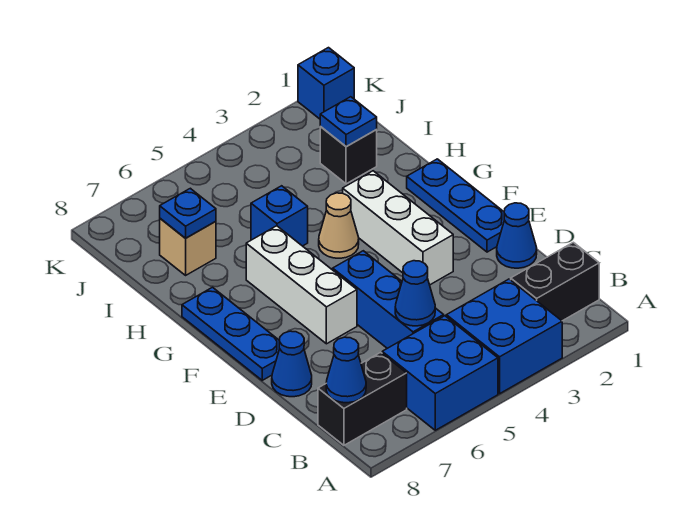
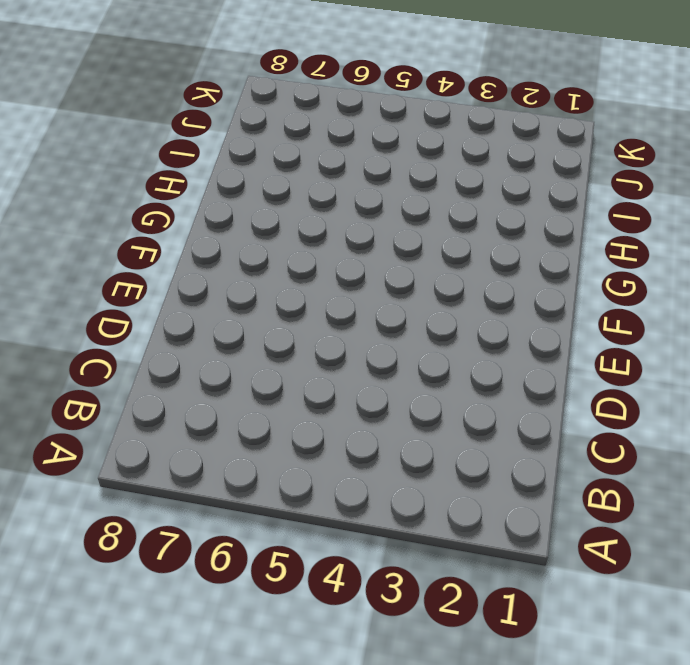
none -> blue brick A3:B4 level 1
none -> blue brick A5:B6 level 1
none -> black brick B1:B2 level 1

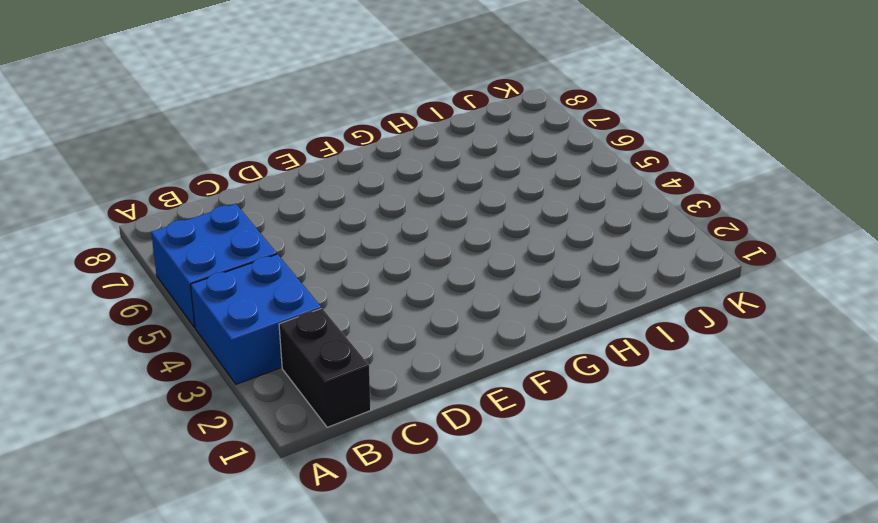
none -> black brick B7:B8 level 1
none -> blue brick C5:E5 level 1
none -> blue cone D1 level 1

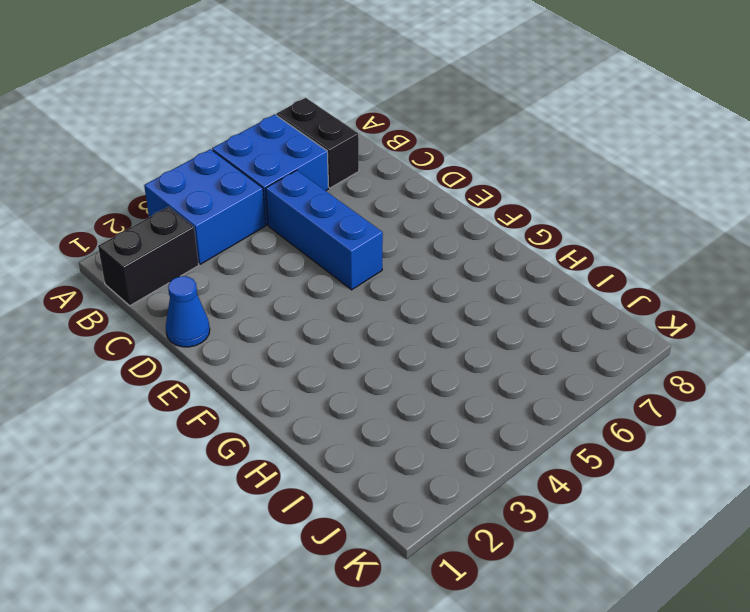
black brick A7:B7 level 1 -> black brick B7:B8 level 1
none -> blue cone D8 level 1
none -> blue plate E1:G1 level 1
none -> white brick E3:G3 level 1

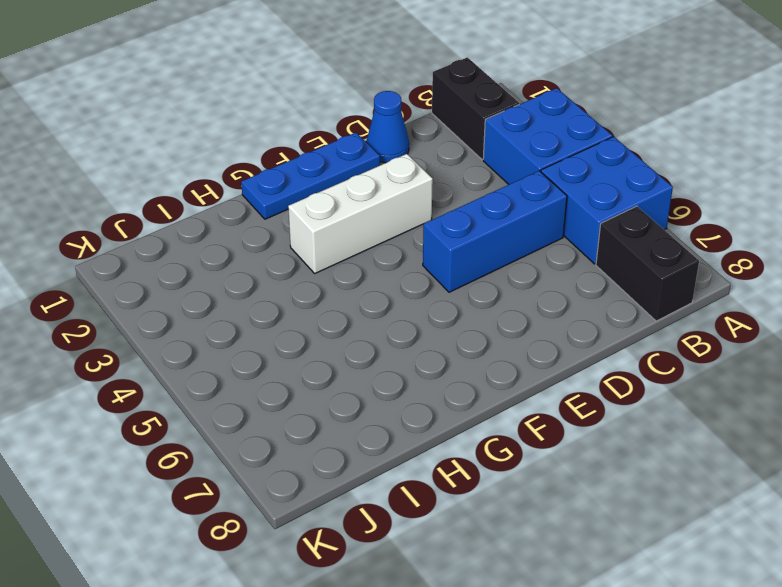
none -> blue cone D8 level 1
none -> white brick E6:G6 level 1
none -> blue plate E8:G8 level 1

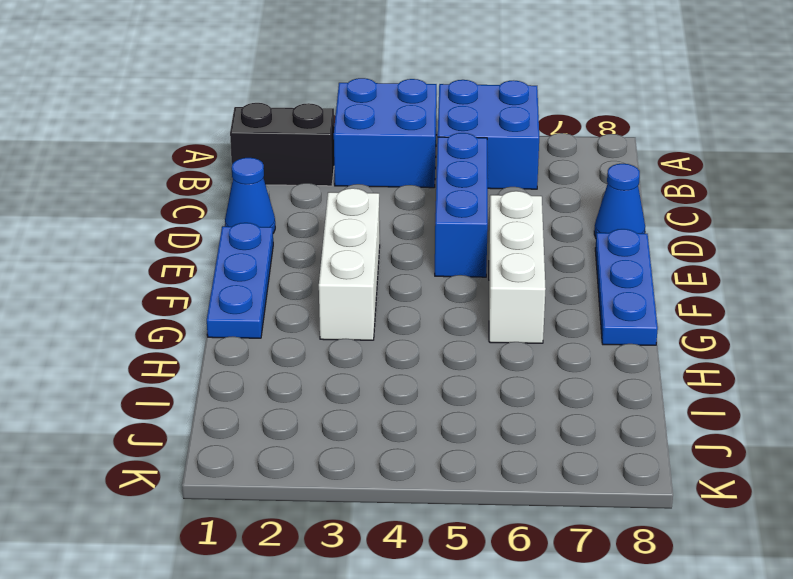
none -> black brick B7:B8 level 1
none -> tan cone G4 level 1
none -> blue brick H5 level 1

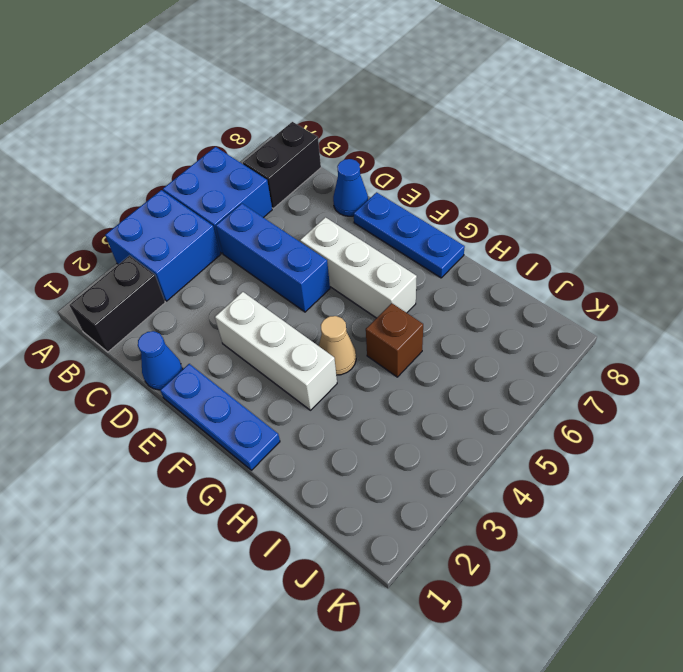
brown brick H5 level 1 -> blue brick H5 level 1
none -> black brick I2 level 1
none -> tan brick I7 level 1
none -> blue brick K1 level 1

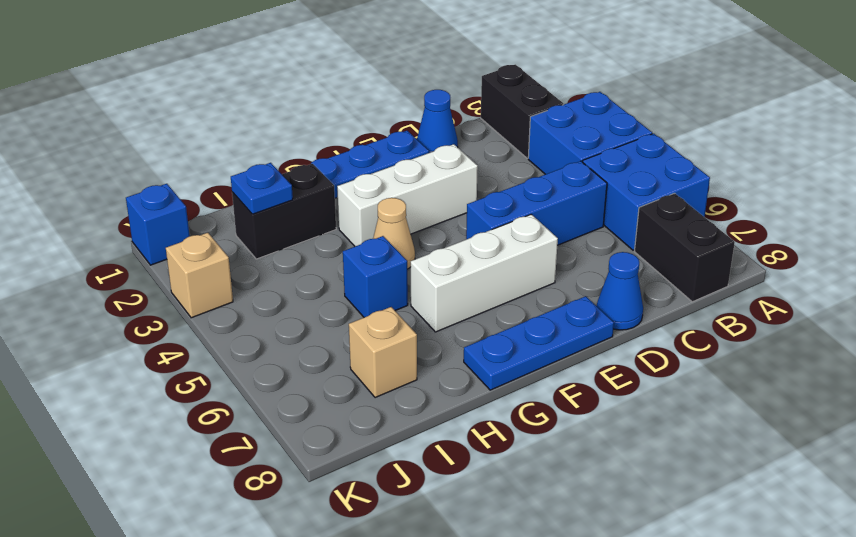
black brick H2:I2 level 1 -> black brick I2 level 1
tan brick K3 level 1 -> none
none -> blue cone B8 level 2
none -> blue cone C5 level 2
none -> blue plate I7 level 2

